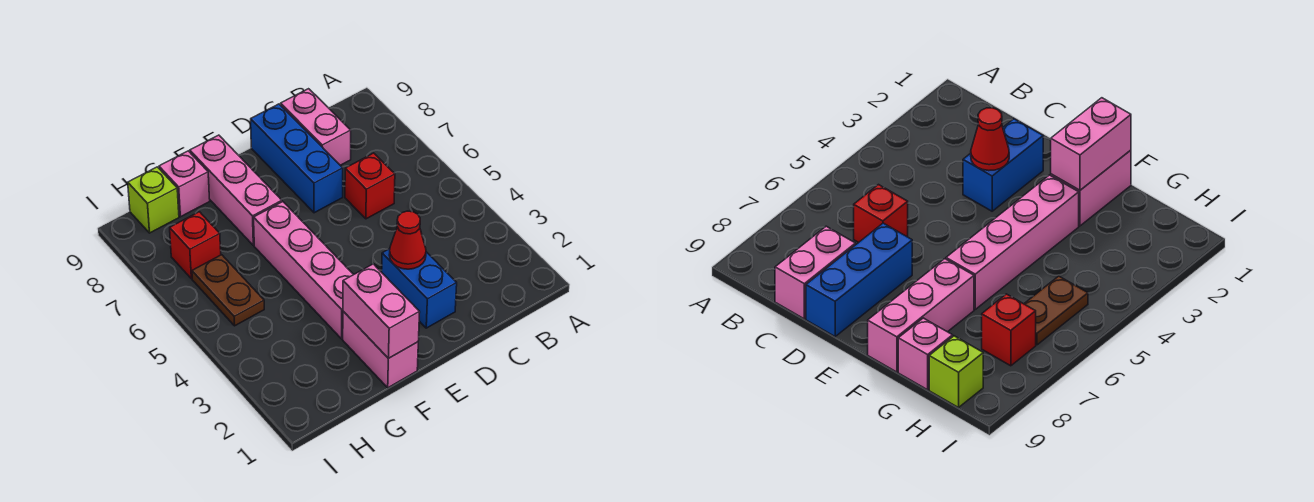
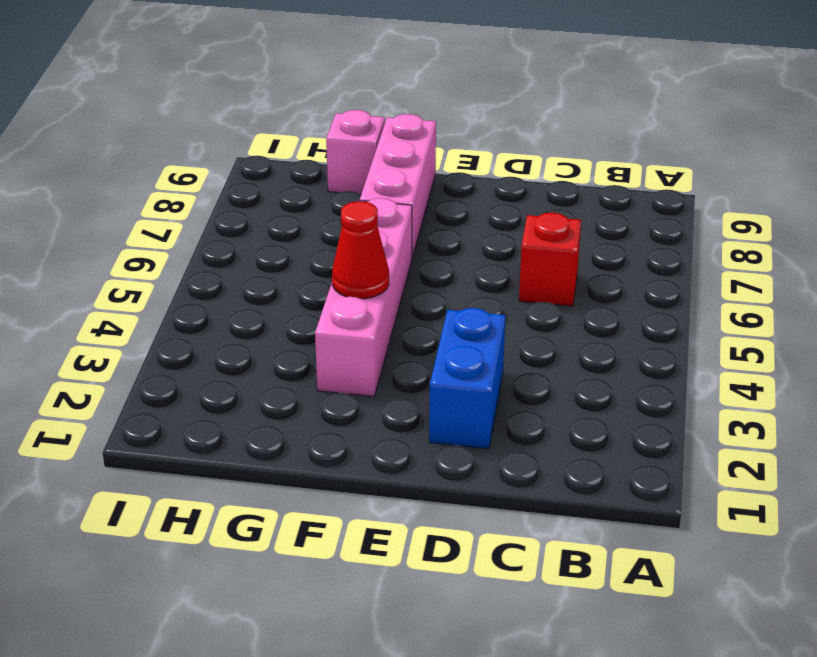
red cone F4 level 2 -> red cone D3 level 2
none -> pink brick C8:C9 level 1
none -> blue brick D7:D9 level 1
none -> pink brick F1:F2 level 1

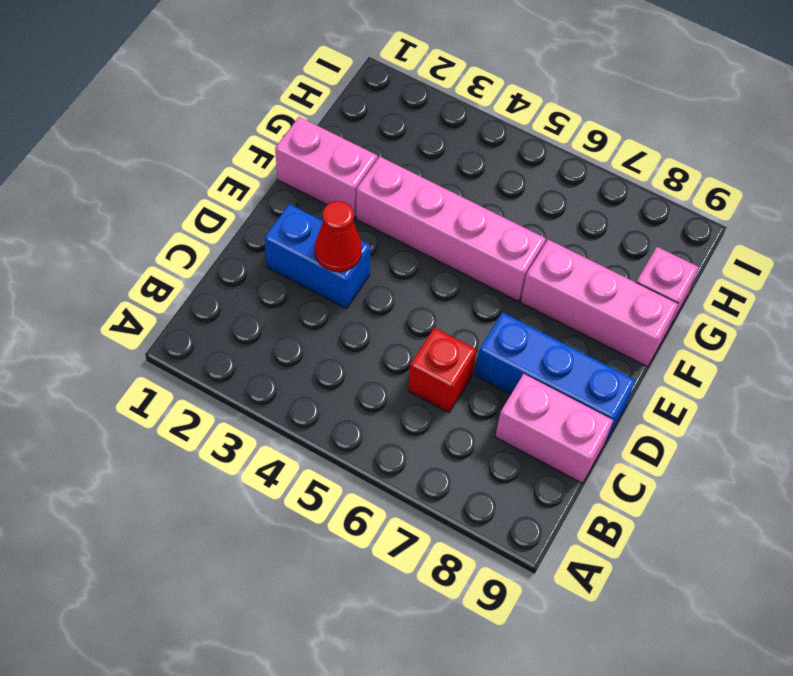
none -> brown plate H5:H6 level 1
none -> red brick H7 level 1
none -> lime brick H9 level 1

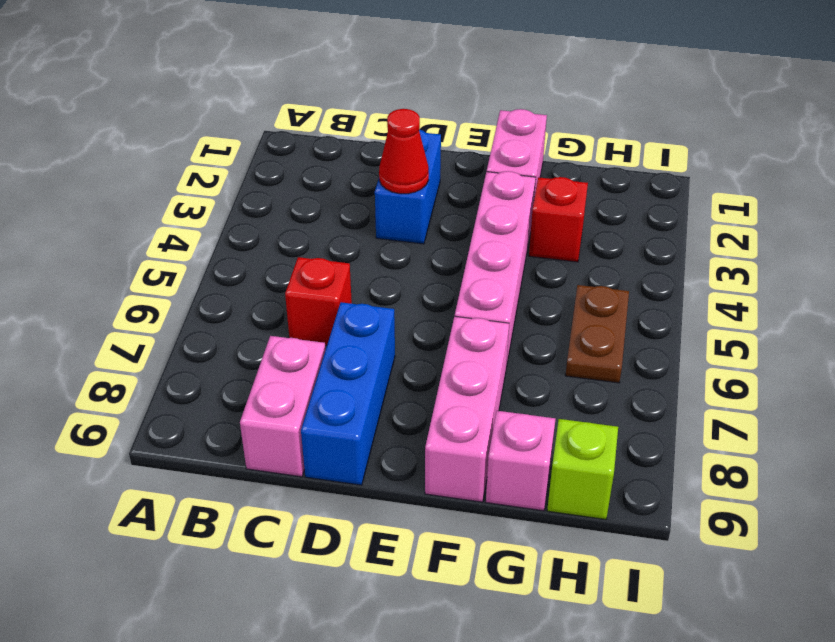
red brick G3 level 1 -> red brick H7 level 1
none -> pink brick F1:F2 level 2

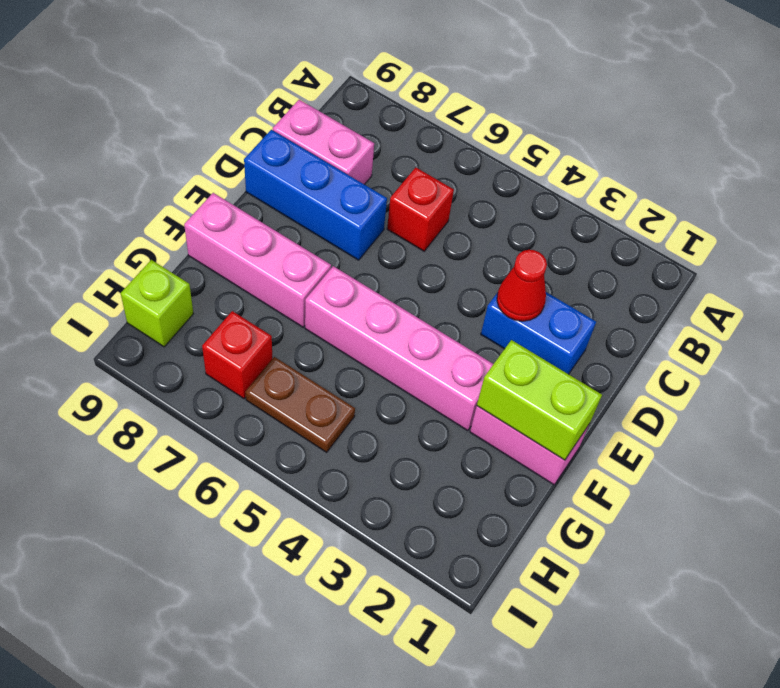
lime brick F1:F2 level 2 -> pink brick F1:F2 level 2
none -> pink brick G9 level 1

